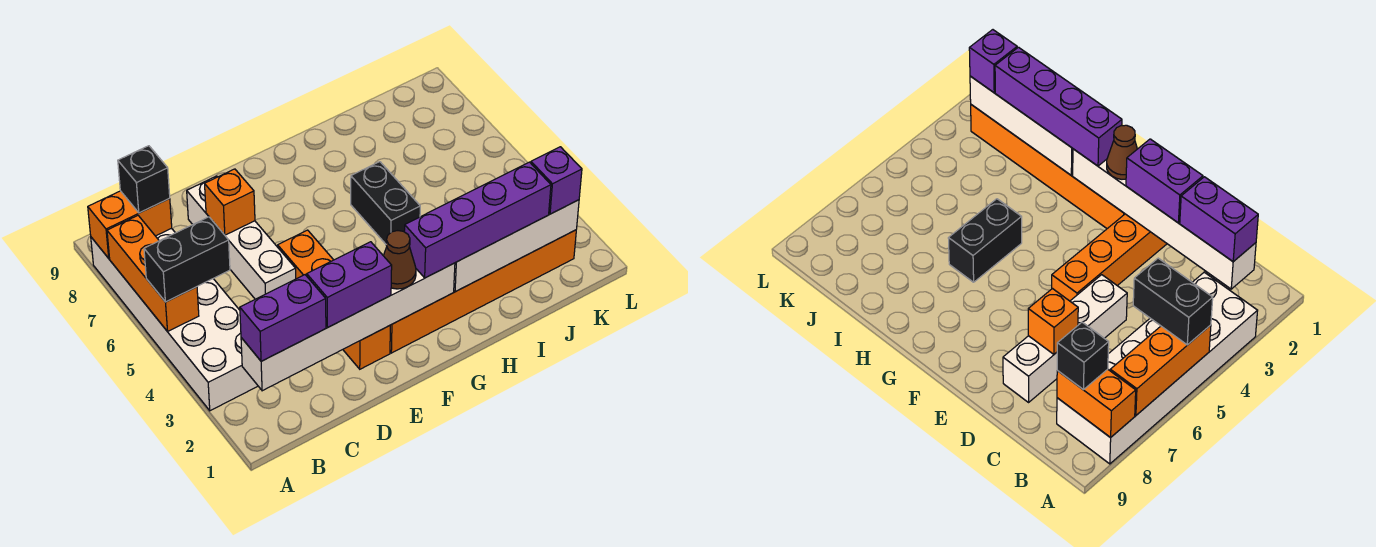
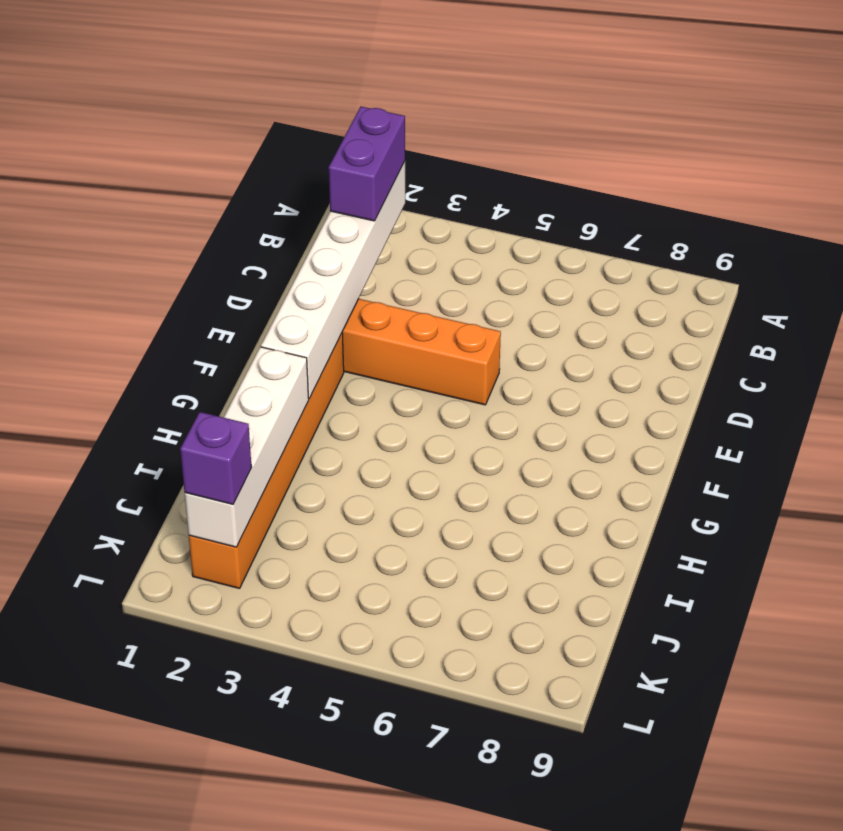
none -> white brick A3:B8 level 1
none -> white brick D5:D8 level 1
none -> black brick H5:H6 level 1

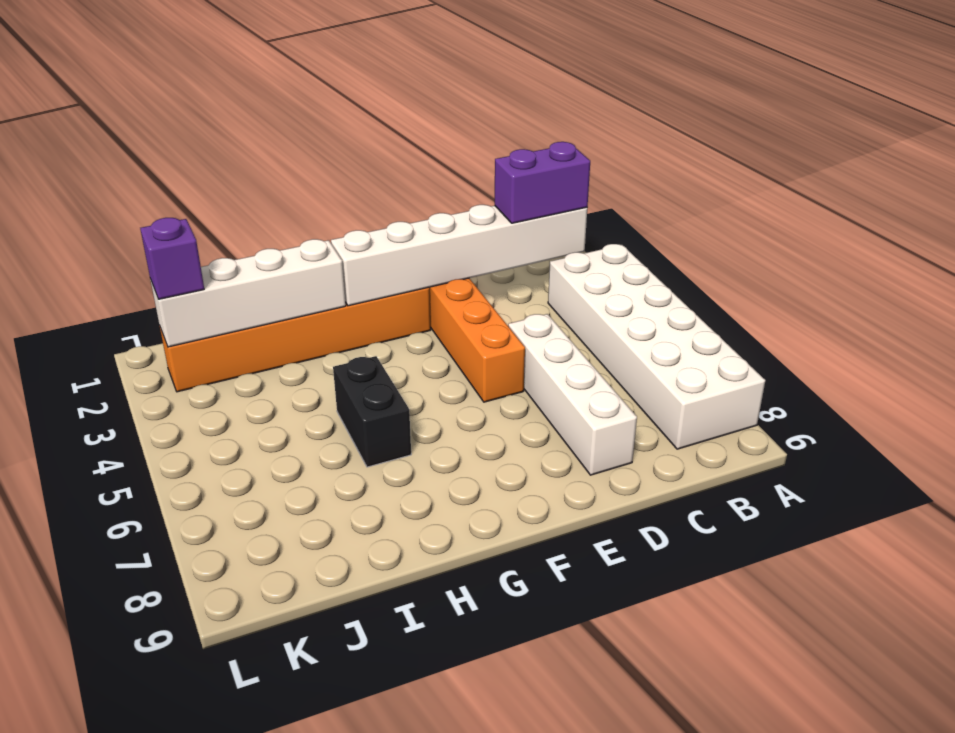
none -> orange brick A5:A7 level 2
none -> orange brick A8:B8 level 2
none -> orange brick D7 level 2

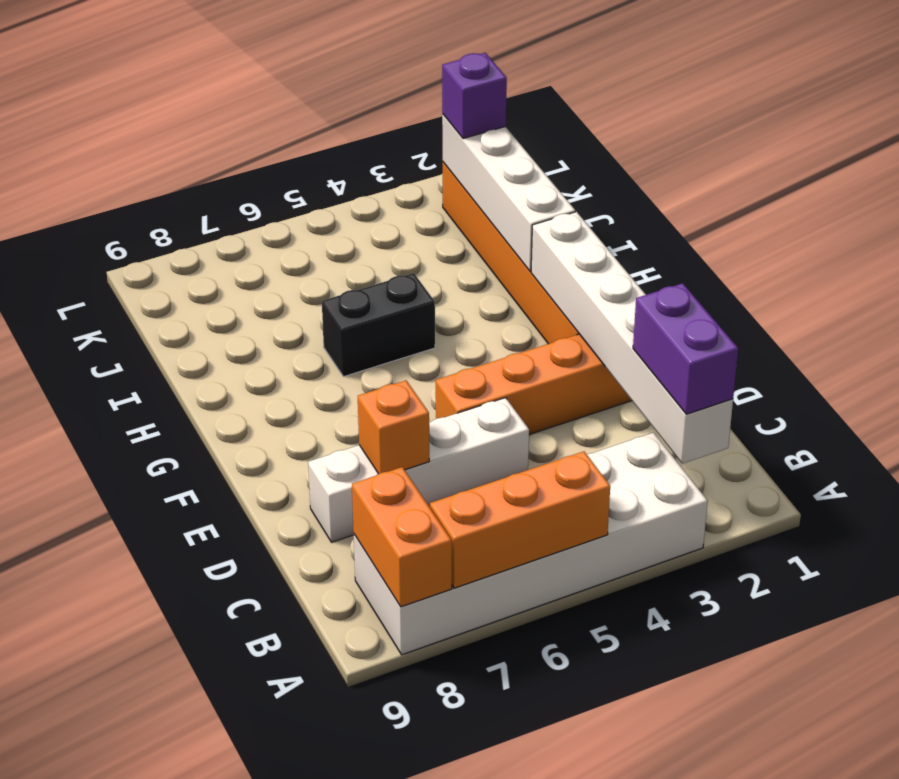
none -> black brick A5:B5 level 3
none -> black brick B8 level 3
none -> purple brick D2:E2 level 3

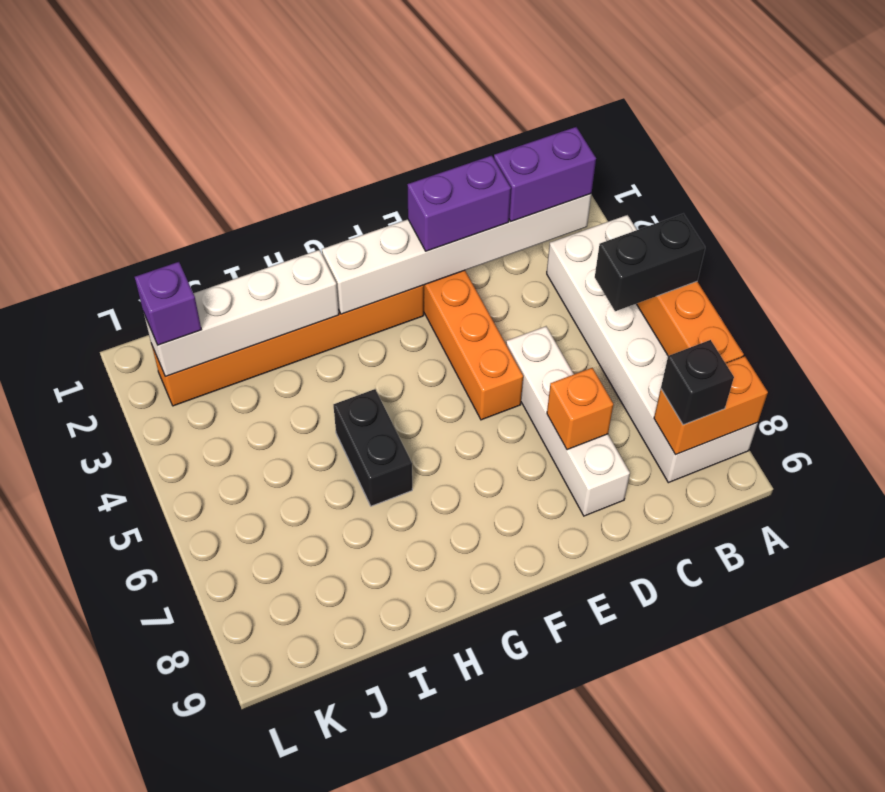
none -> brown cone F2 level 3
none -> purple brick G2:J2 level 3

